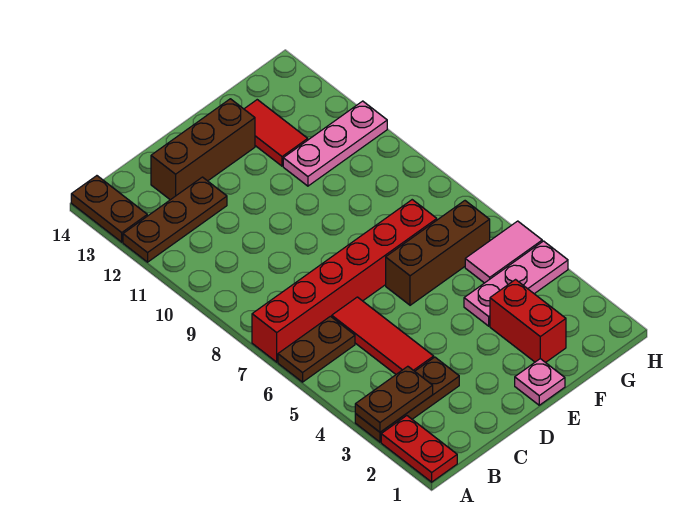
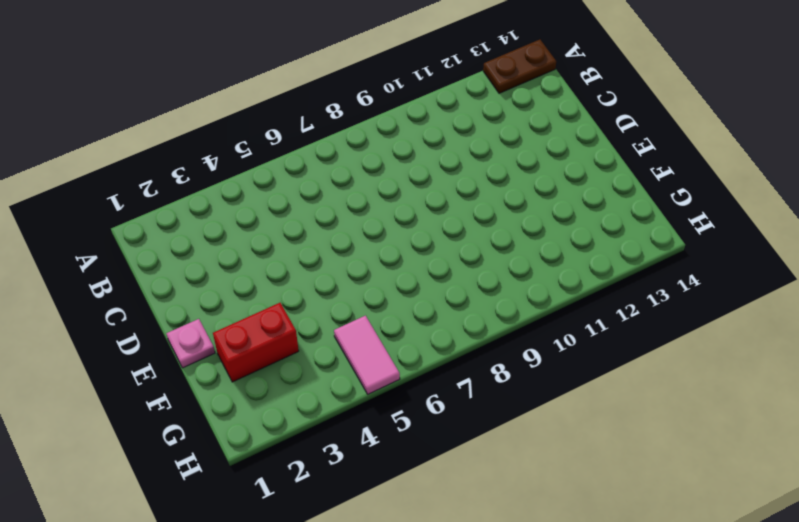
none -> red plate A1:A2 level 1
none -> brown plate A3:C3 level 1
none -> brown plate A6:B6 level 1

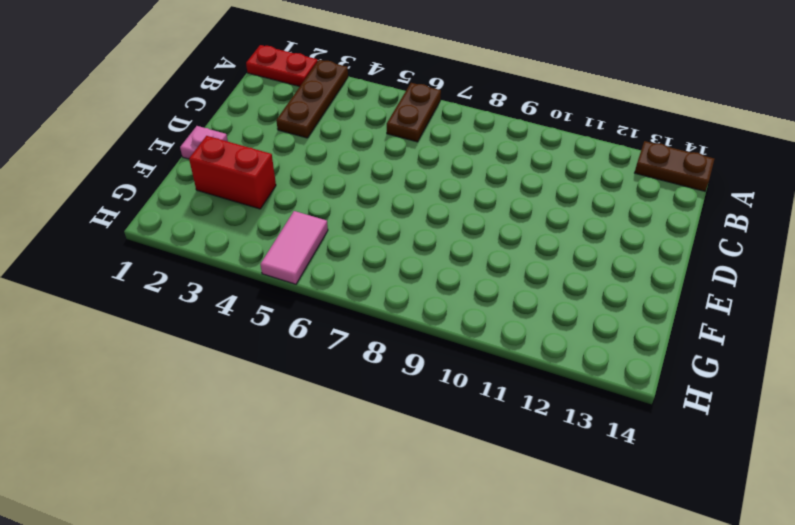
none -> red brick A7:F7 level 1
none -> brown plate A12:C12 level 1
none -> red tile C4:C6 level 1

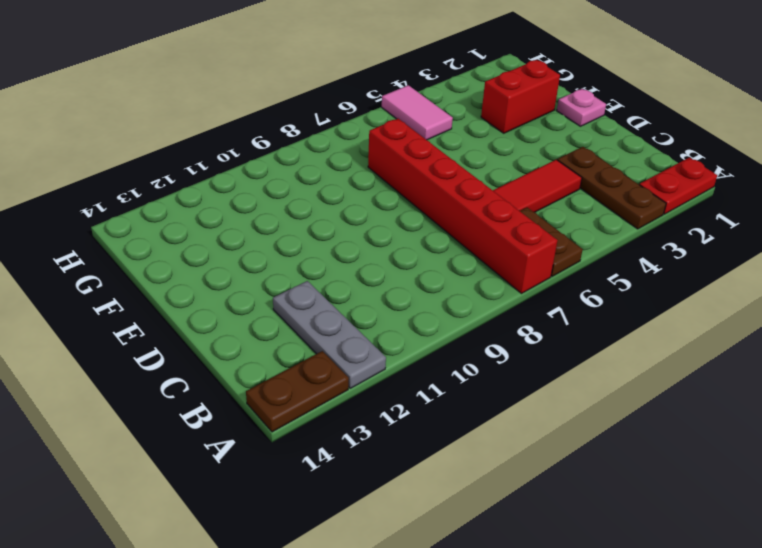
grey plate A12:C12 level 1 -> brown plate A12:C12 level 1
none -> brown brick C13:E13 level 1
none -> brown brick E6:G6 level 1
none -> pink plate F4:H4 level 1

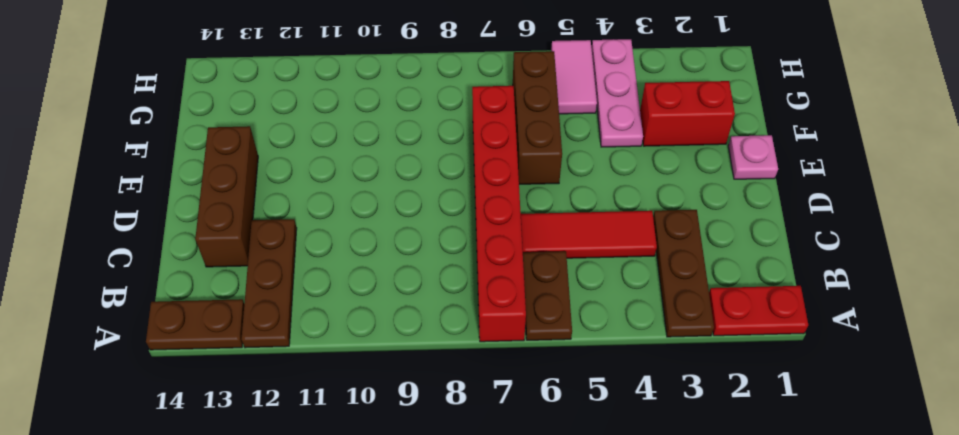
none -> pink plate F11:H11 level 1
none -> red tile F12:F13 level 1
none -> brown plate A3:B3 level 2

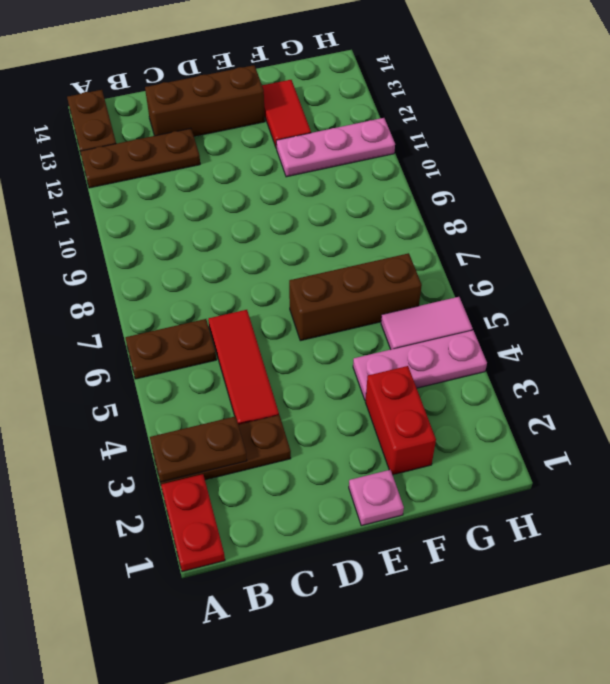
none -> red brick A7:F7 level 1

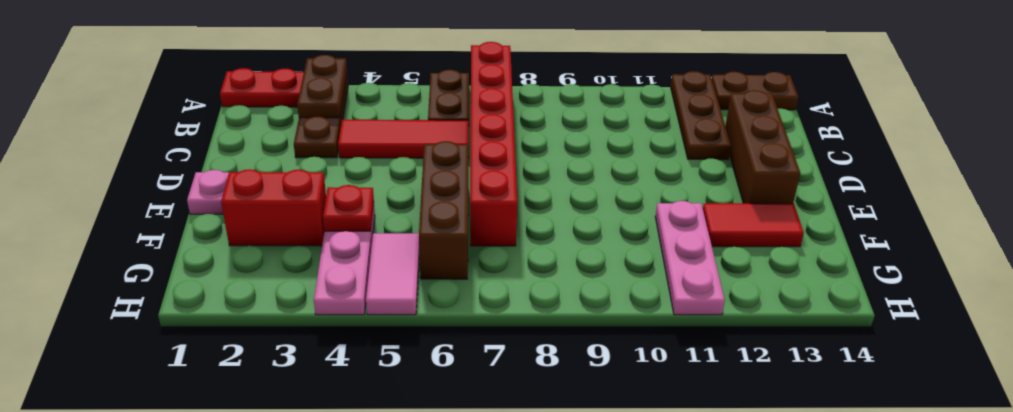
red plate F4 level 2 -> none

